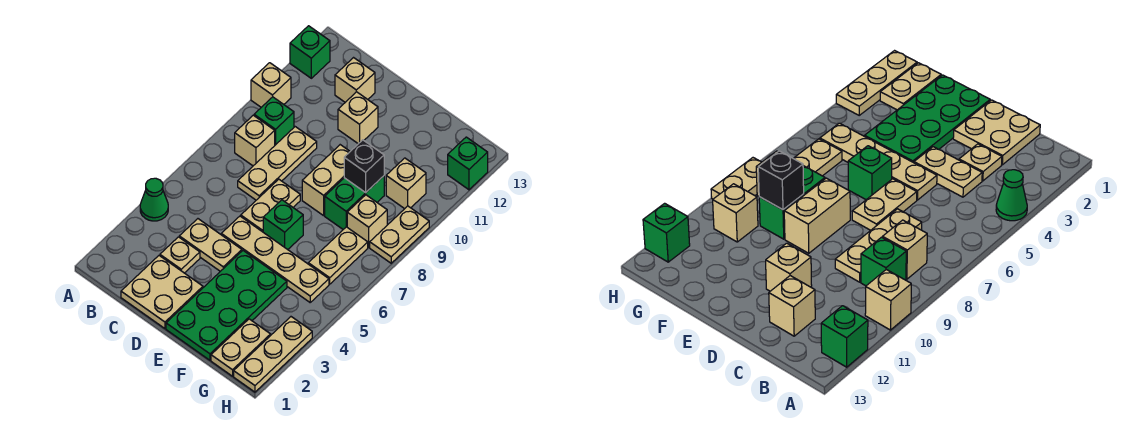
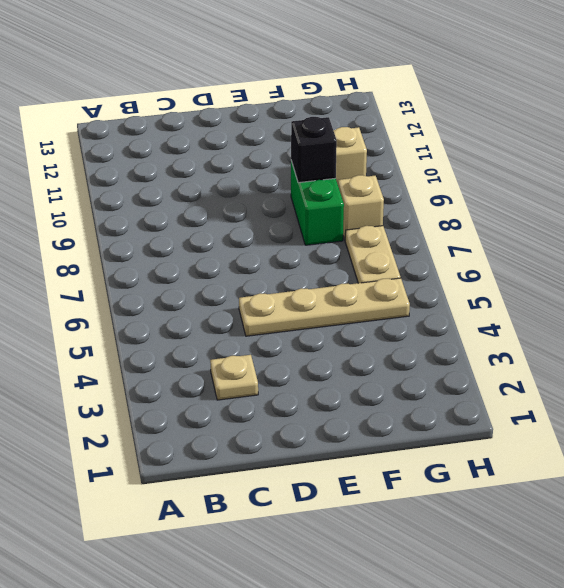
none -> green cone A4 level 1
none -> tan brick A10 level 1
none -> green brick A12 level 1

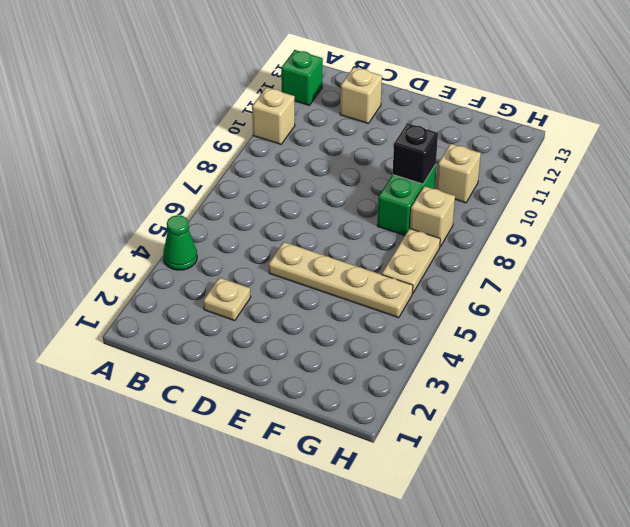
none -> tan brick B8 level 1
none -> green brick B9 level 1
none -> tan plate C1:D2 level 1

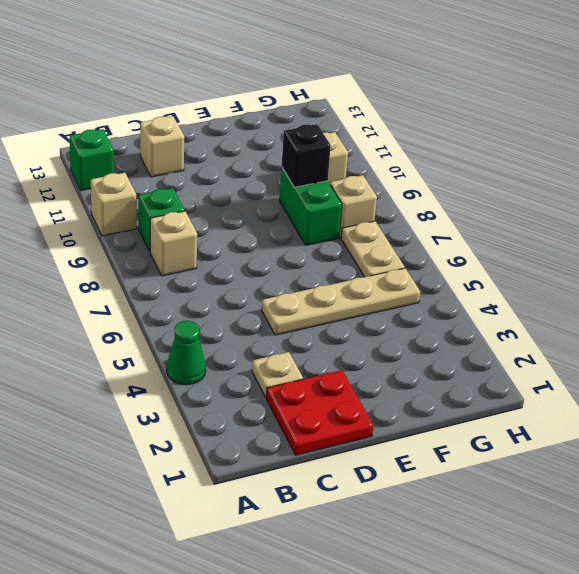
red plate C1:D2 level 1 -> tan plate C1:D2 level 1
none -> tan plate C4:D4 level 1
none -> tan plate C7:C9 level 1
none -> tan plate D6:D7 level 1

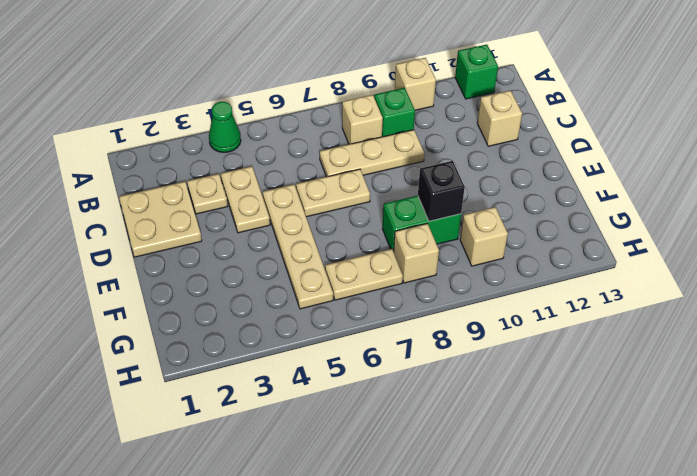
none -> tan brick D11 level 1
none -> green plate E1:F4 level 1
none -> green brick E6 level 1

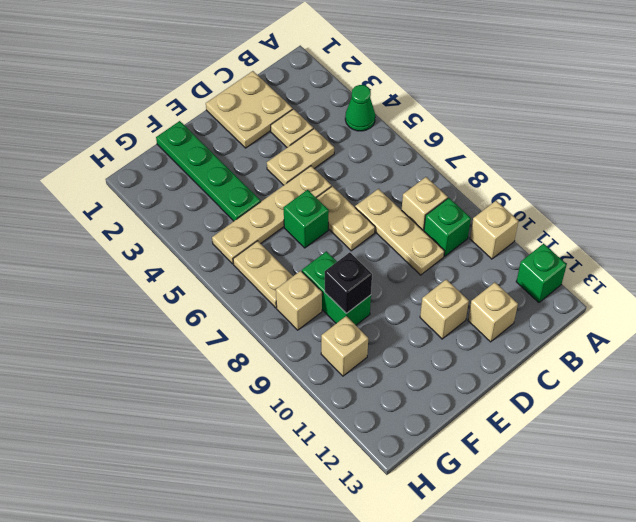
green plate F1:F4 level 1 -> green plate E1:F4 level 1
none -> tan brick E8:E9 level 1
none -> tan plate G1:G2 level 1
none -> tan plate H1:H3 level 1

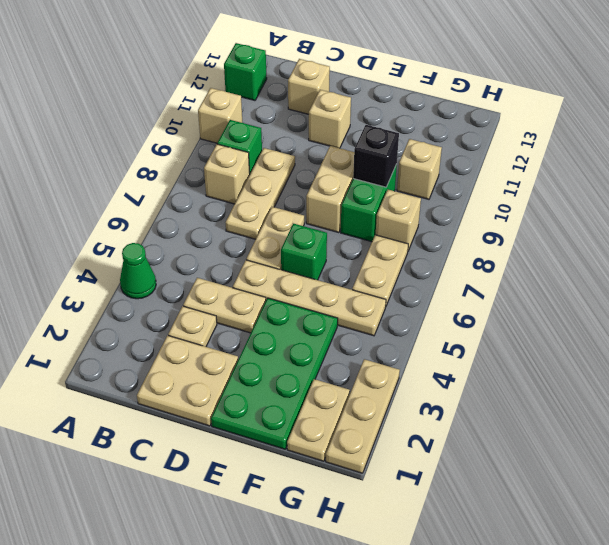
none -> tan plate H8:H9 level 1
none -> green brick H12 level 1

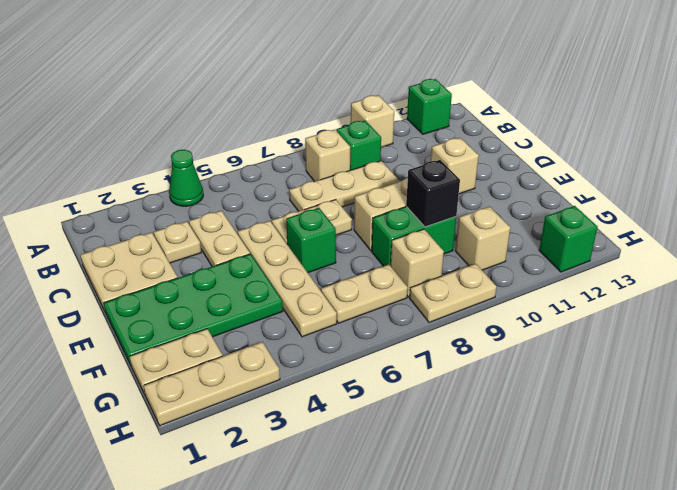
none -> tan brick C12 level 1

